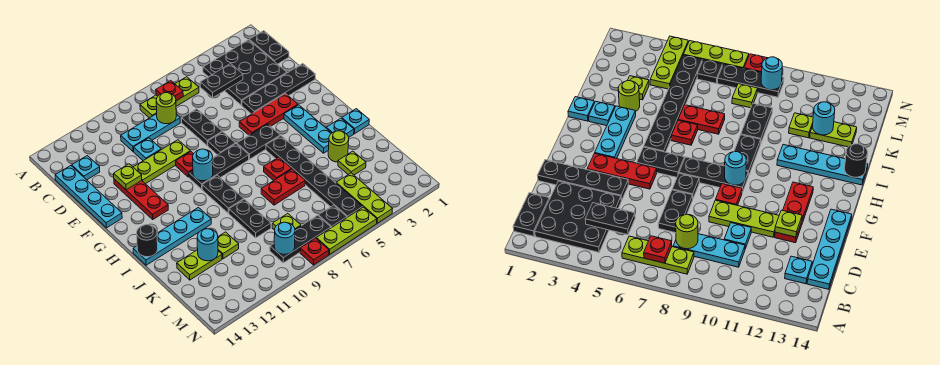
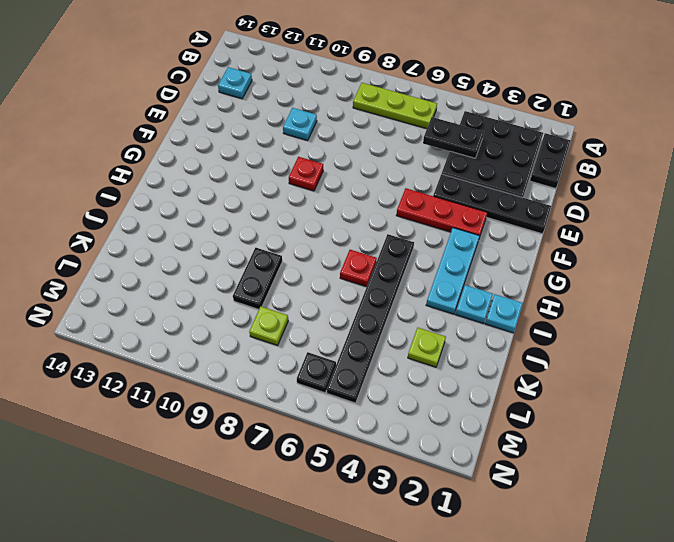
none -> cyan plate C8:C10 level 1
none -> cyan plate C14:F14 level 1
none -> black plate D7:E7 level 1
none -> lime plate E9:E11 level 1

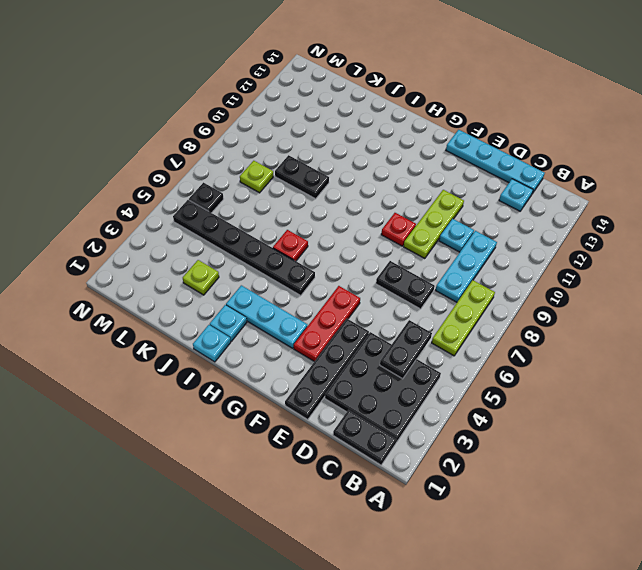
none -> red plate E12:G12 level 1
none -> black plate F7 level 1
none -> black plate G5:G6 level 1
none -> black plate G7:G9 level 1

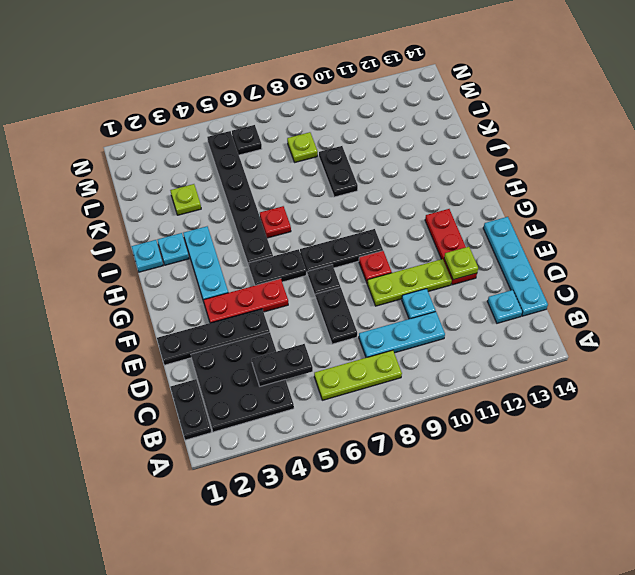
none -> black plate H9:I9 level 1
none -> cyan plate I11:I14 level 1
none -> lime round brick J3 level 1
none -> red plate J6:J7 level 1

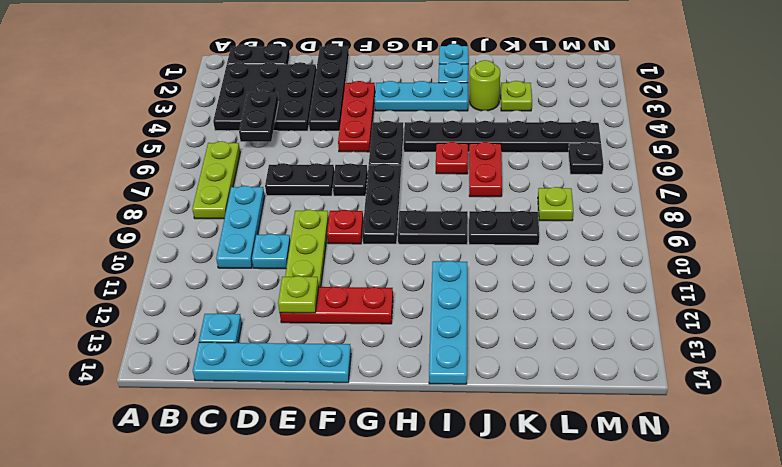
none -> lime plate K11 level 1
none -> lime plate K12:K13 level 1
none -> lime plate L4:N4 level 1
none -> black plate M7:M9 level 1

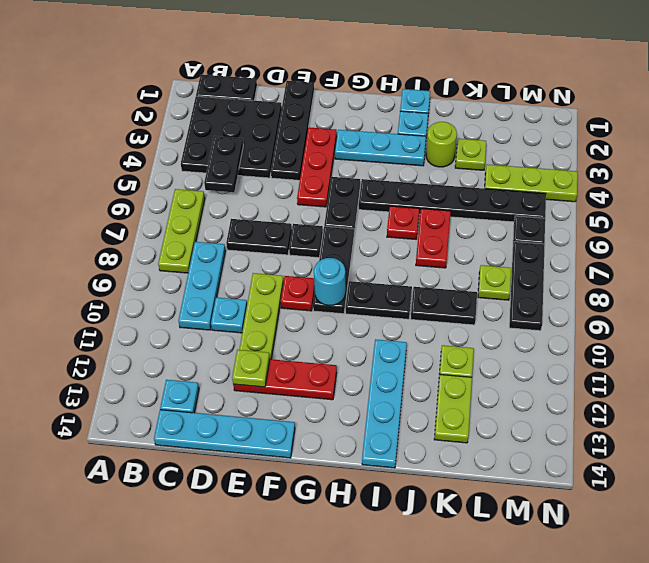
none -> lime plate N5:N7 level 1
none -> red plate N8 level 1
none -> red plate B7 level 2
none -> lime round brick C8 level 2

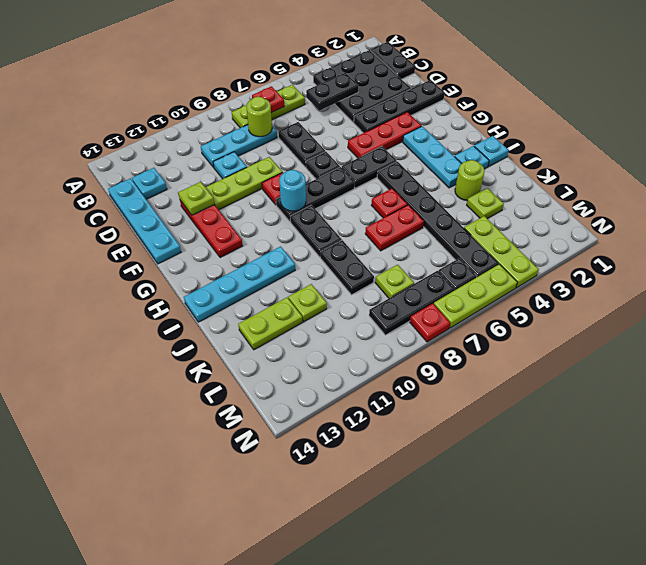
none -> black round brick I14 level 2
none -> cyan round brick K12 level 2
none -> cyan round brick M9 level 2

